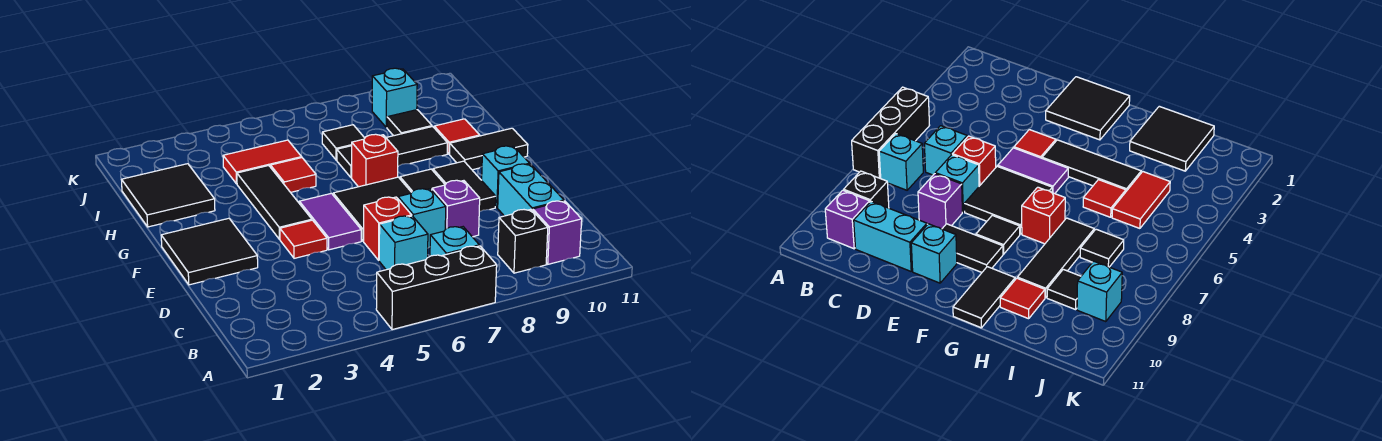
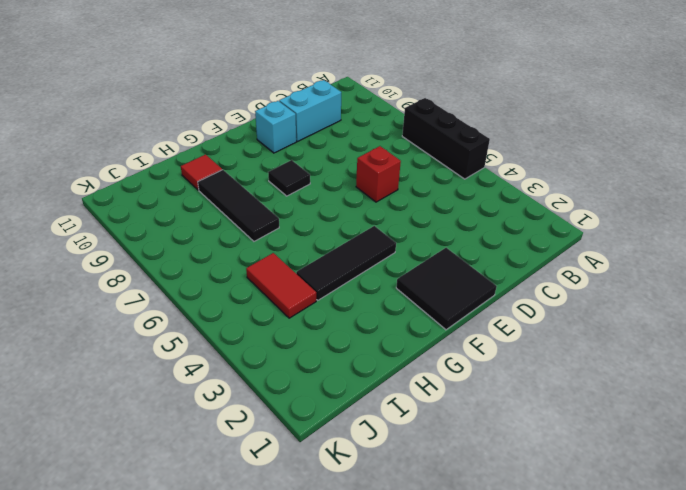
none -> cyan brick B7 level 1
none -> black brick B9 level 1
none -> purple brick B10 level 1

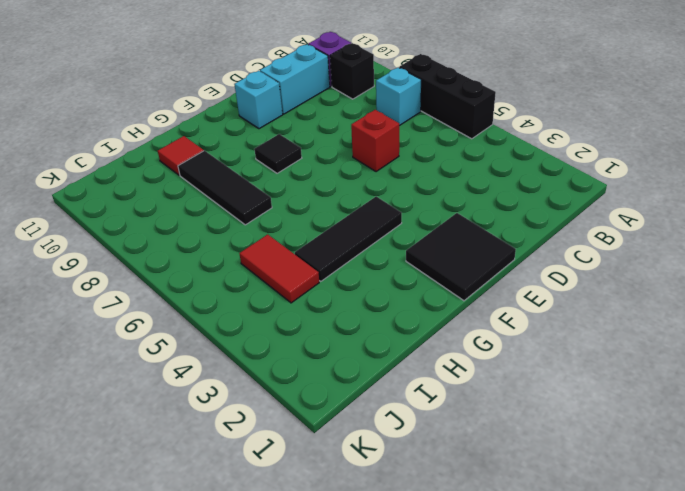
none -> cyan brick C6 level 1
none -> cyan brick D7 level 1
none -> purple brick D8 level 1

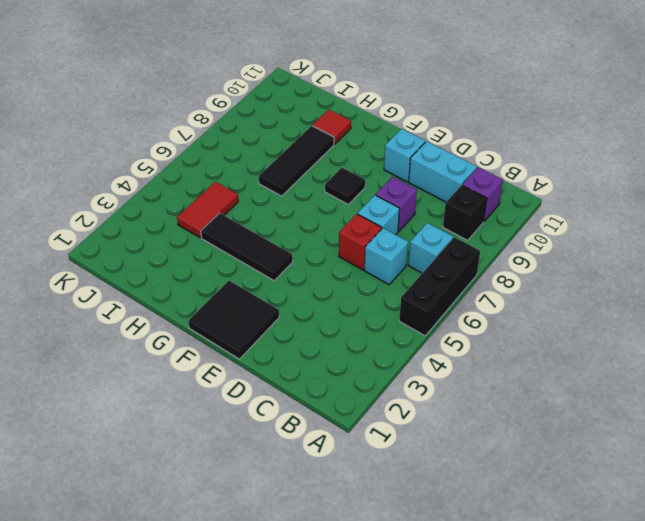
none -> red tile E4 level 1
none -> purple tile E5:F5 level 1
none -> black tile E6:F7 level 1

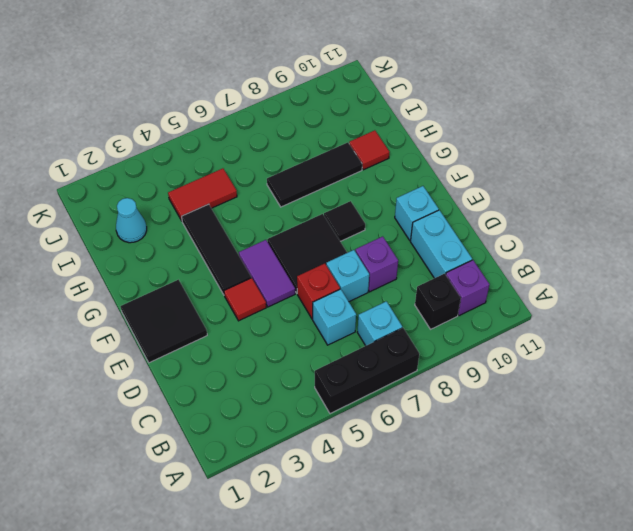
cyan cone I2 level 1 -> black tile H1:I2 level 1
none -> black tile E9:F9 level 1
none -> red brick G7 level 1
none -> black tile G10:G11 level 1

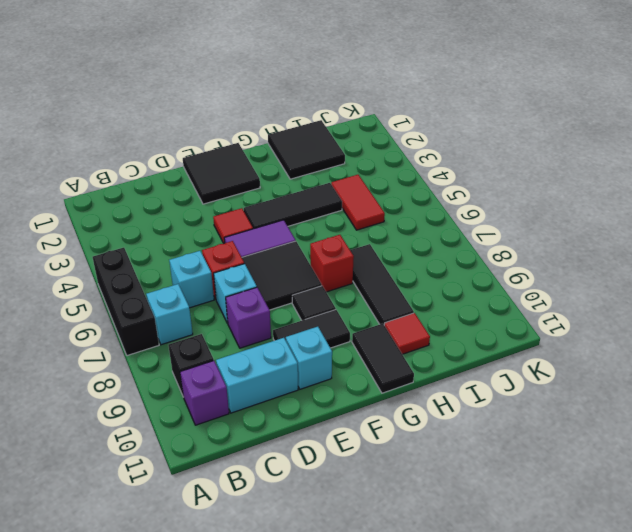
none -> red tile H5 level 1
none -> black tile I7 level 1
none -> black tile I9 level 1

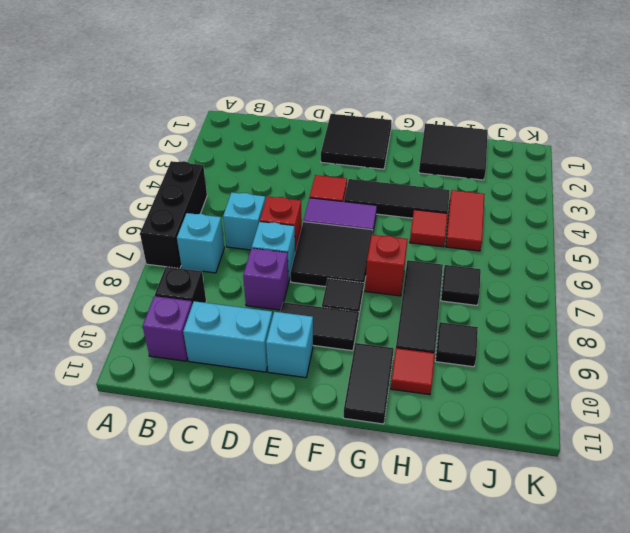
none -> cyan brick J9 level 1

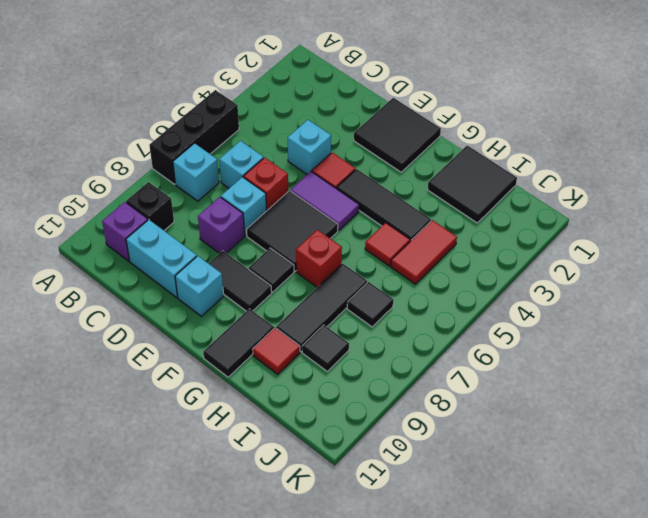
cyan brick D4 level 1 -> cyan brick J9 level 1

